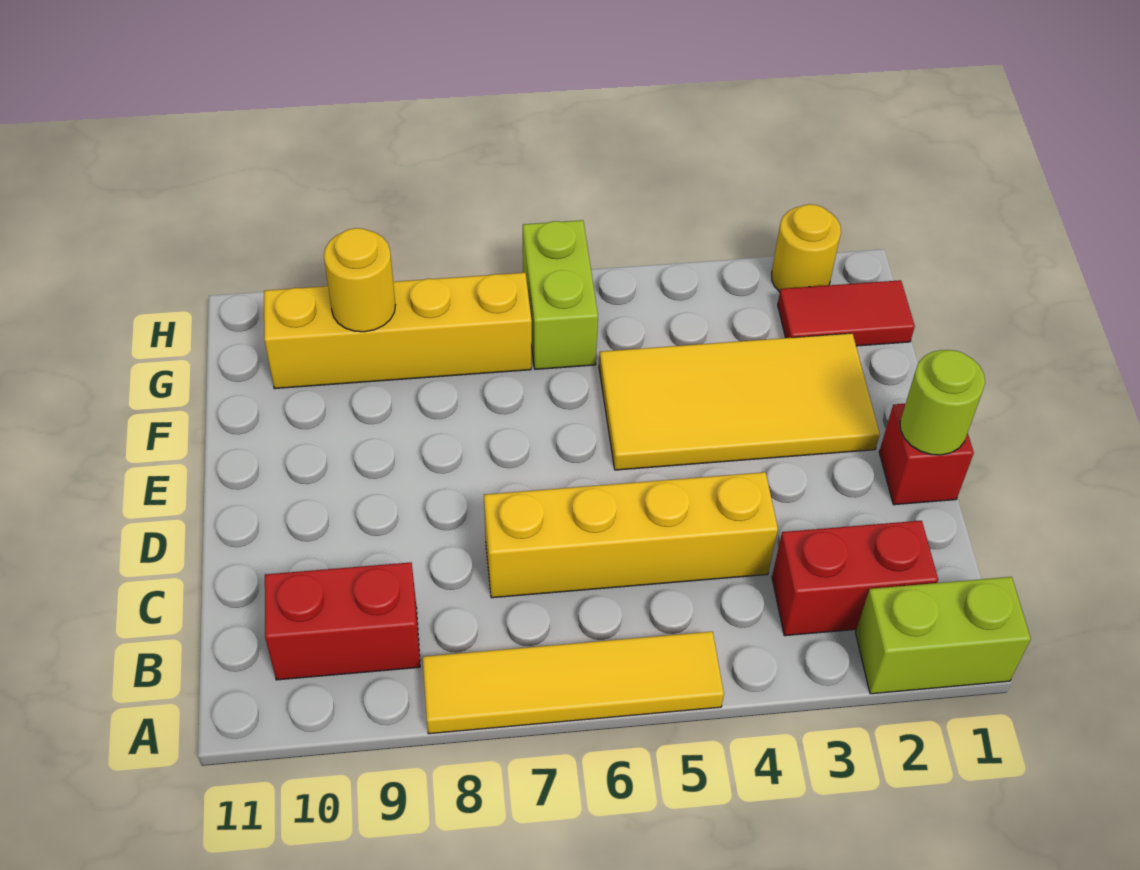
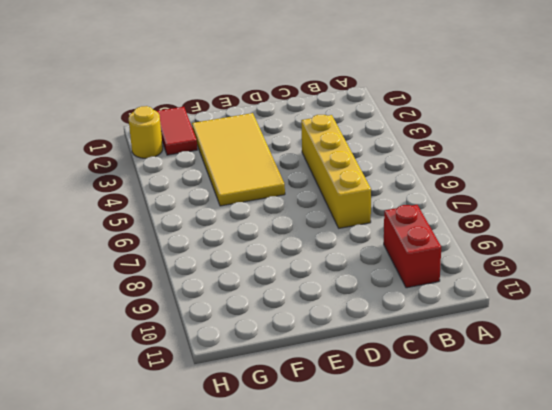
none -> lime brick A1:A2 level 1
none -> yellow tile A5:A8 level 1
none -> red brick B2:B3 level 1

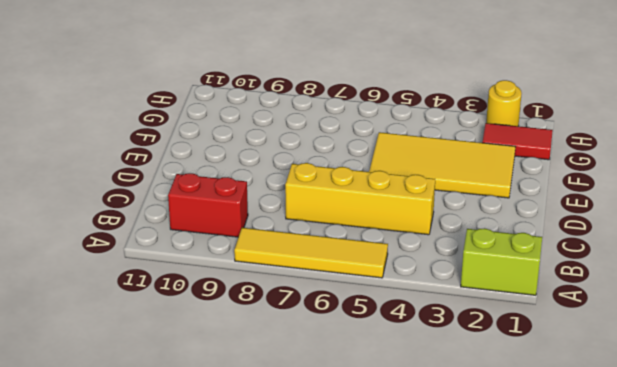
none -> red brick B2:B3 level 1
none -> red brick D1 level 1
none -> lime brick G6:H6 level 1

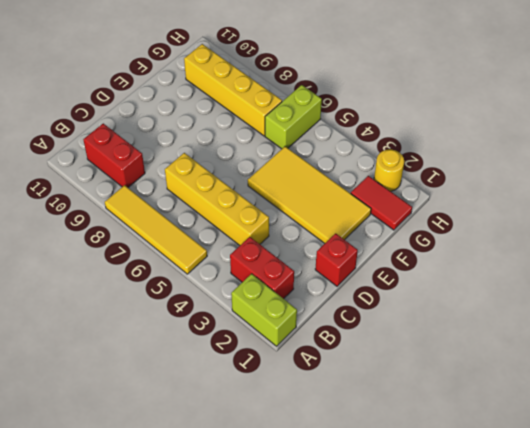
none -> lime round brick D1 level 2
none -> yellow round brick G9 level 2

